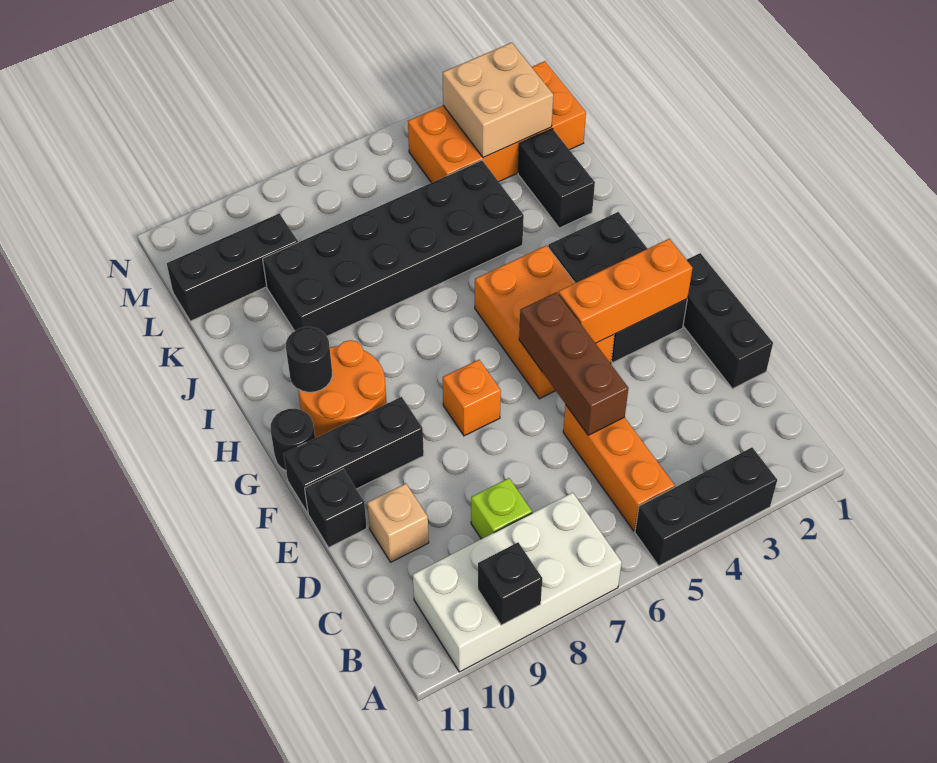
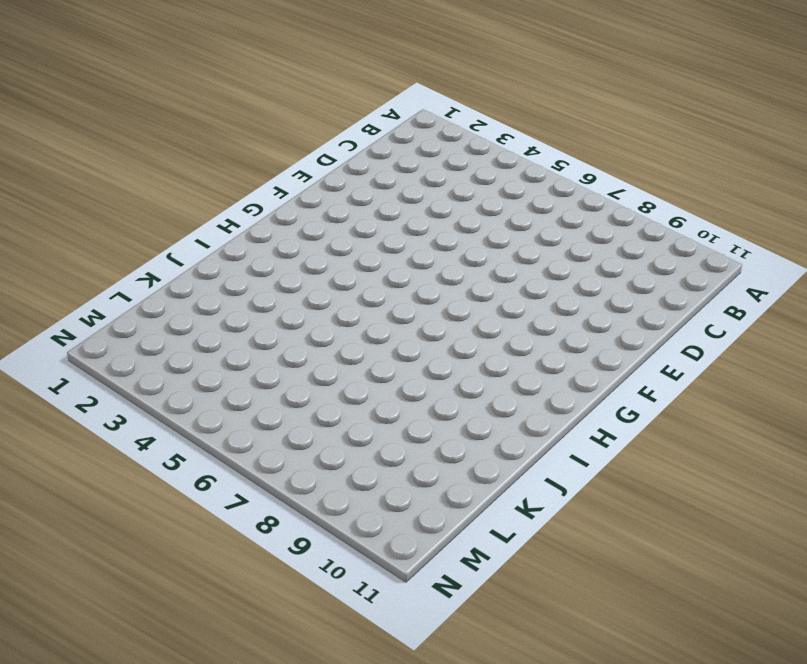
none -> black brick A3:A5 level 1
none -> white brick A7:B10 level 1
none -> orange brick B5:D5 level 1

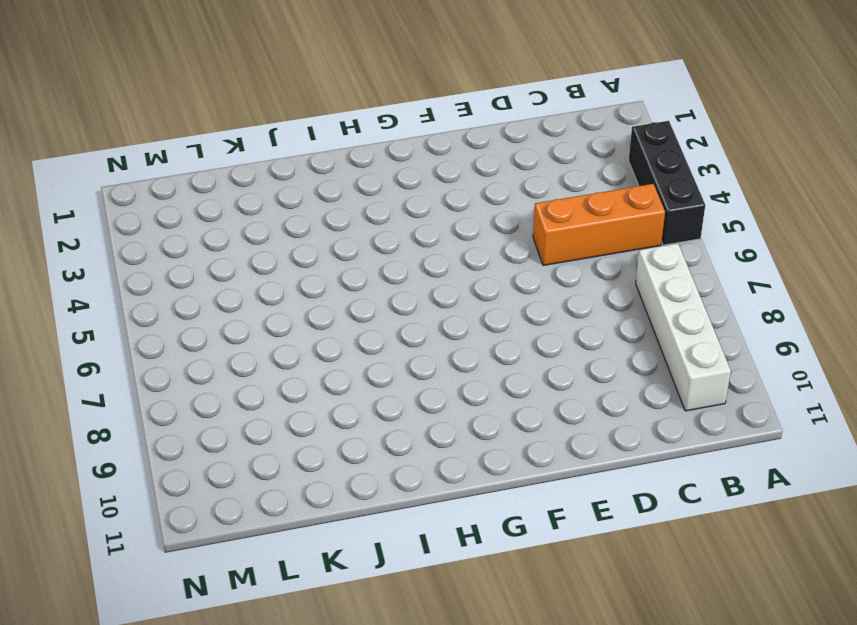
white brick B7:B10 level 1 -> white brick A7:B10 level 1
none -> lime brick C8 level 1
none -> black brick D1:F1 level 1
none -> tan brick D10 level 1

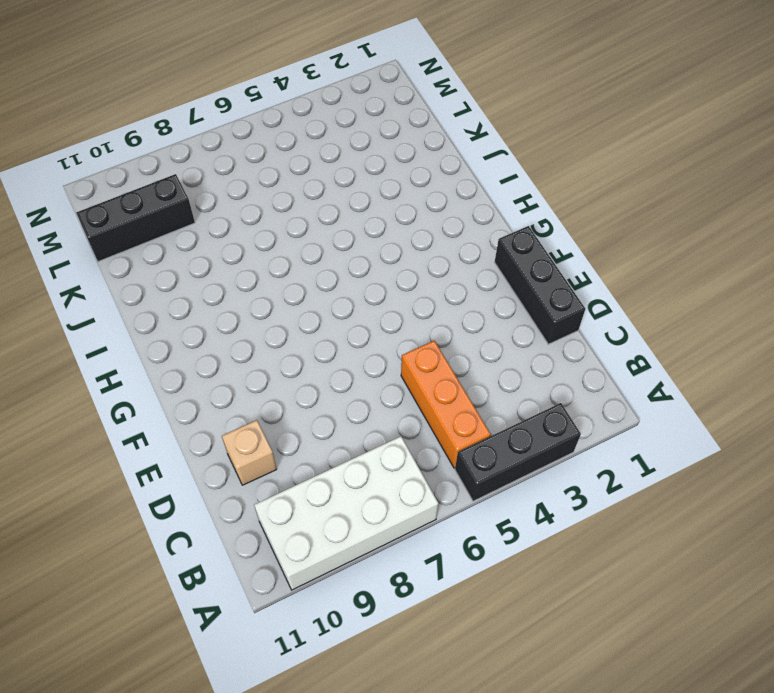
none -> lime brick C8 level 1
none -> black brick E11 level 1
none -> black brick F2:H3 level 1

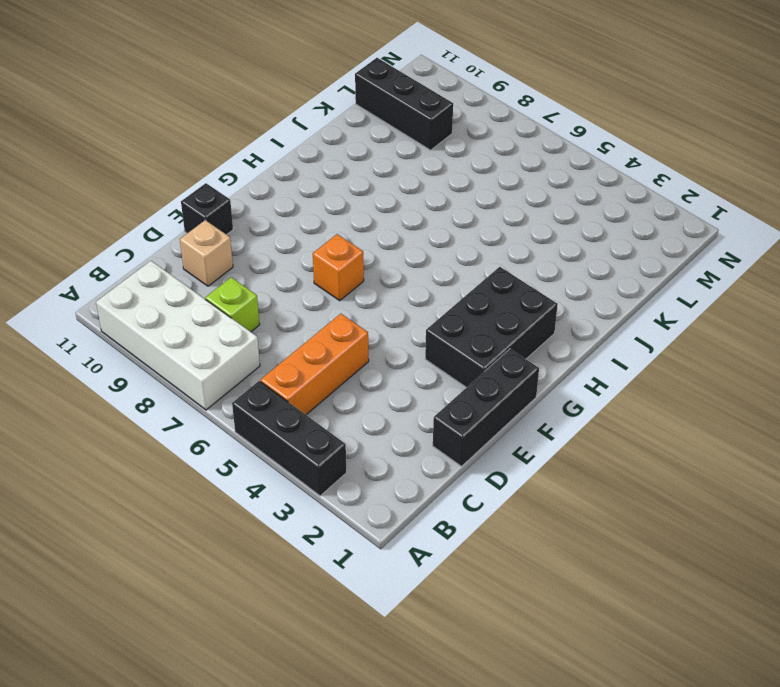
none -> orange brick F4:H5 level 1
none -> black brick F9:F11 level 1
none -> orange round brick G9:H10 level 1

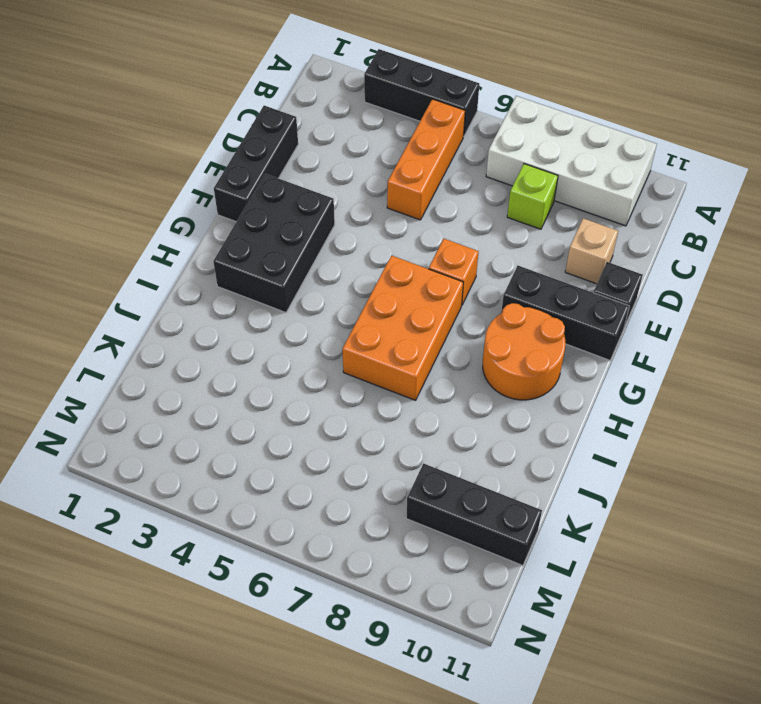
orange brick G6:I7 level 1 -> orange brick F4:H5 level 1
none -> black round brick G11 level 1
none -> black brick J2:K2 level 1
none -> black brick J4:K9 level 1

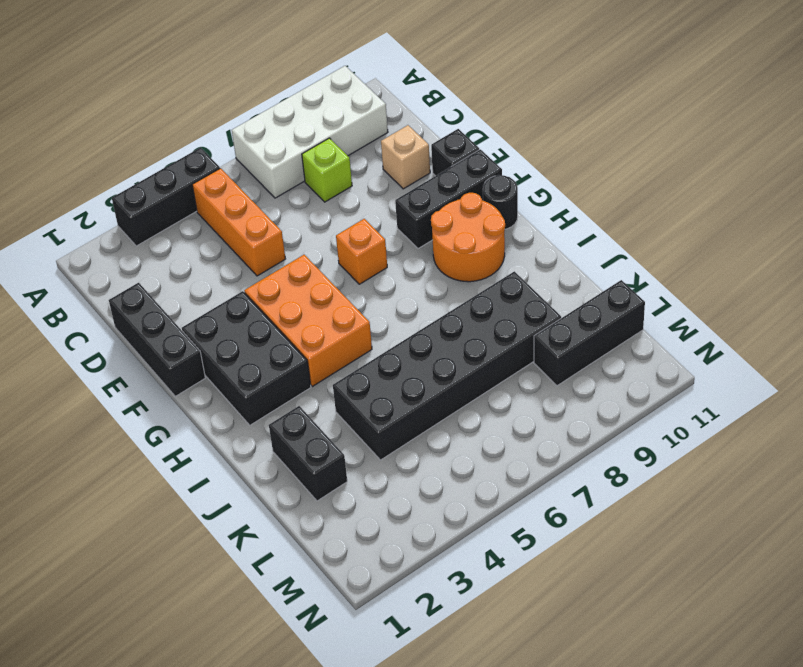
none -> orange brick L1:M4 level 1
none -> black brick A9 level 2
none -> brown brick D5:F5 level 2

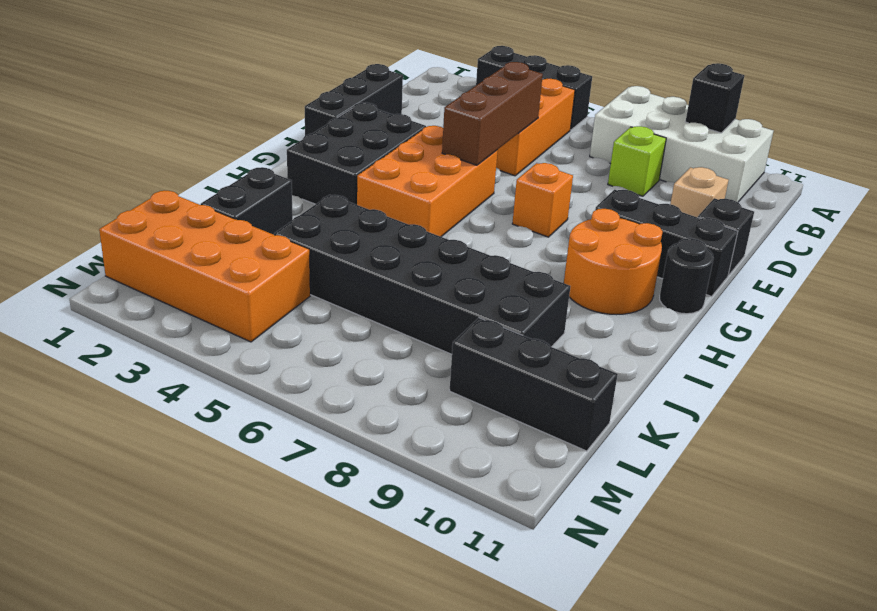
none -> orange brick F2:F4 level 2
none -> black round brick H10 level 2
none -> tan brick L2:M3 level 2

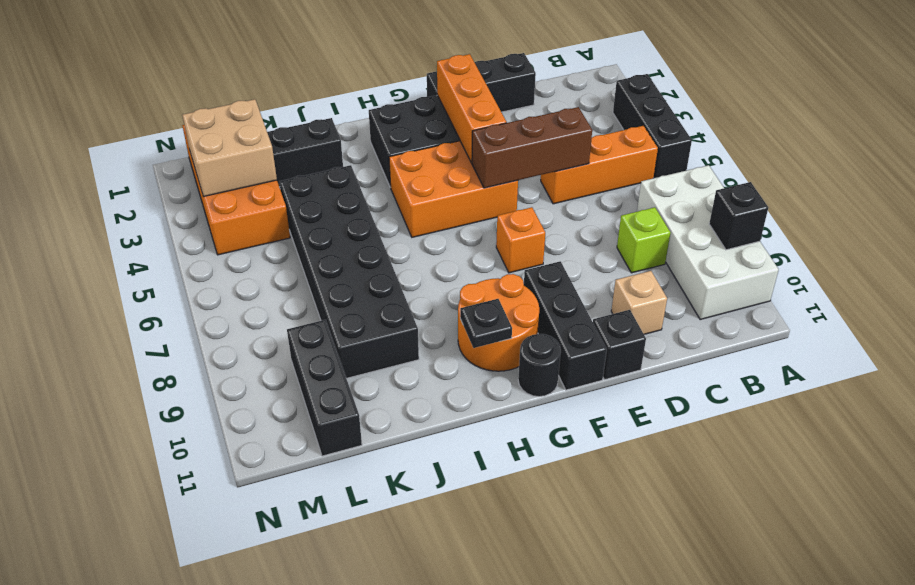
black plate H10 level 2 -> black round brick H10 level 2

